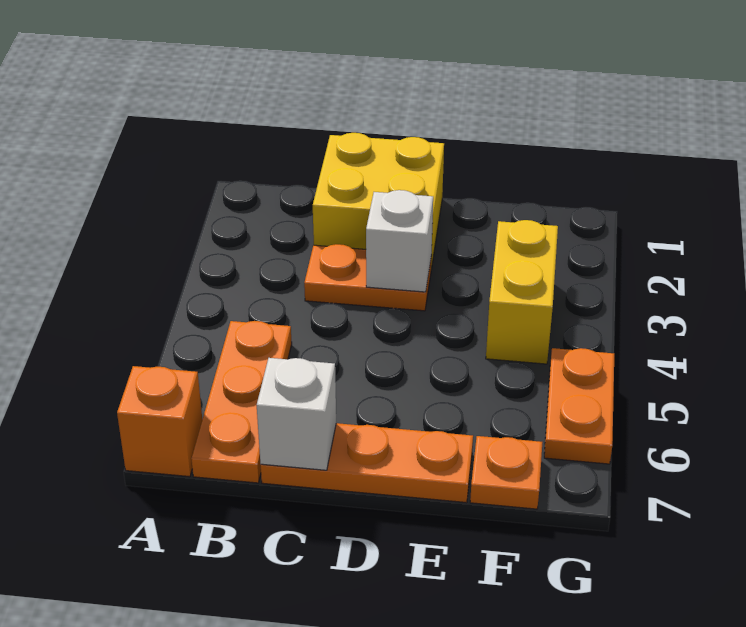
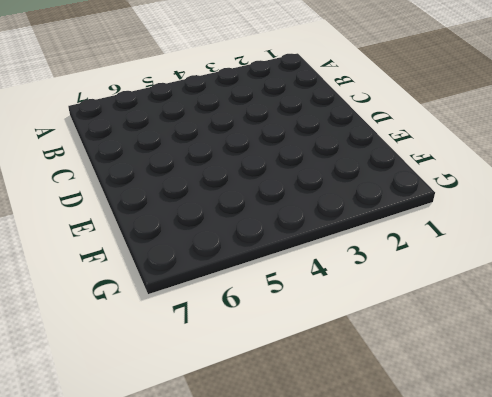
none -> orange brick A7 level 1
none -> orange plate B5:B7 level 1

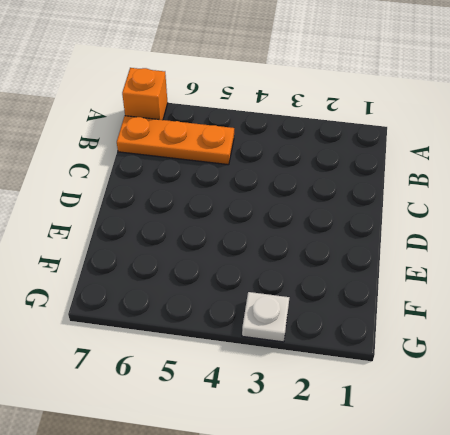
white plate G3 level 1 -> none
none -> yellow brick C1:D2 level 1
none -> orange plate C3:D3 level 1

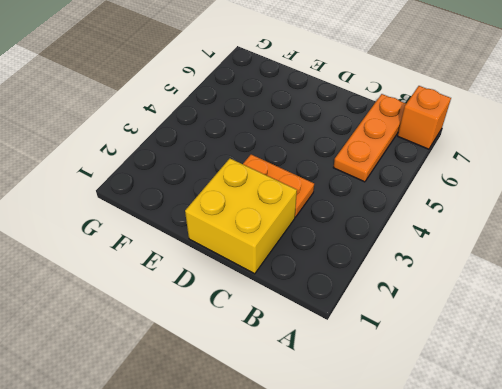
none -> orange plate C7:E7 level 1
none -> yellow brick F3:F4 level 1

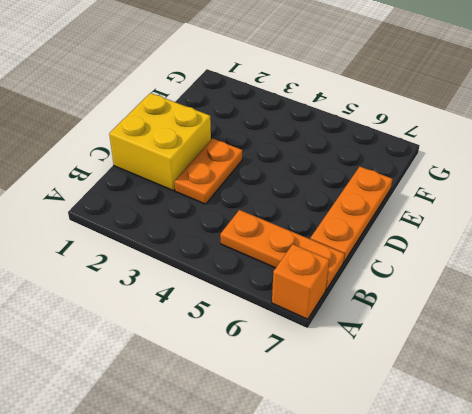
none -> yellow brick F3:F4 level 1
none -> orange plate F7 level 1

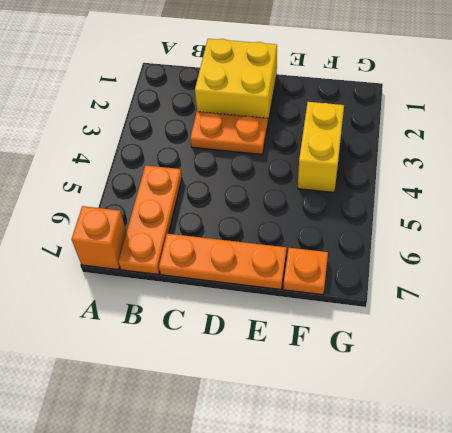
none -> orange plate G5:G6 level 1
none -> white brick C7 level 2

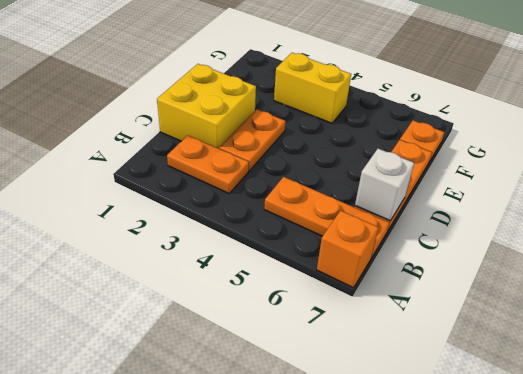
orange plate B2:B3 level 1 -> orange plate G5:G6 level 1
none -> white brick D3 level 2

